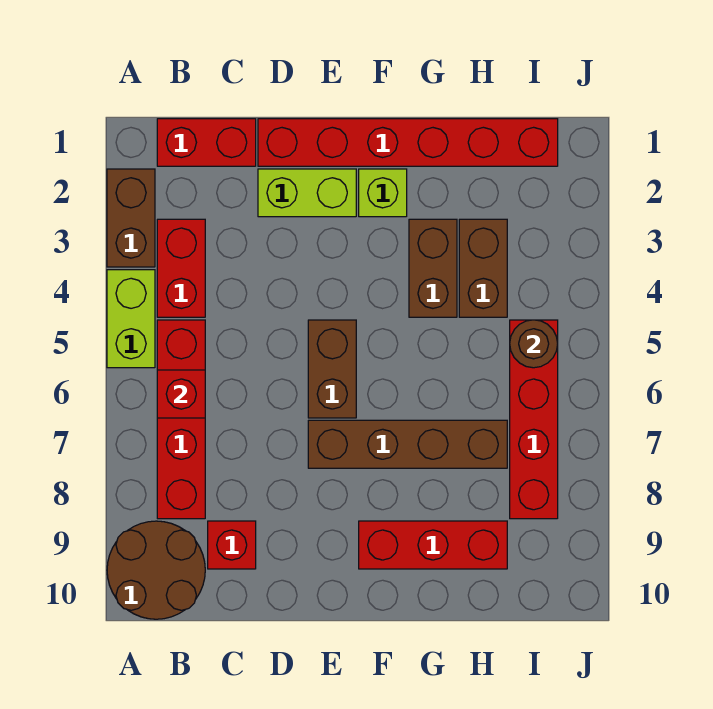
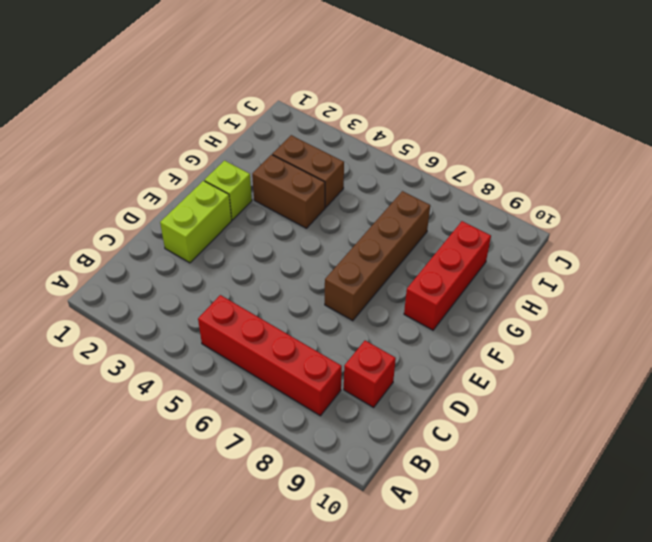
none -> brown brick A2:A3 level 1
none -> lime brick A4:A5 level 1
none -> brown round brick A9:B10 level 1

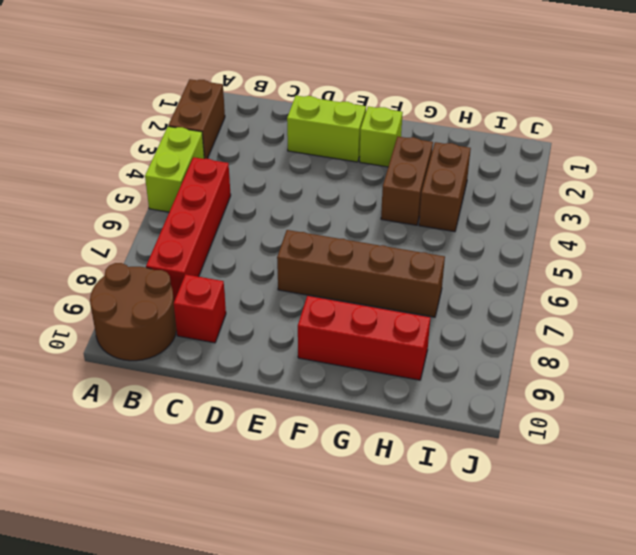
none -> red brick B1:C1 level 1
none -> red brick B3:B4 level 1
none -> red brick D1:I1 level 1

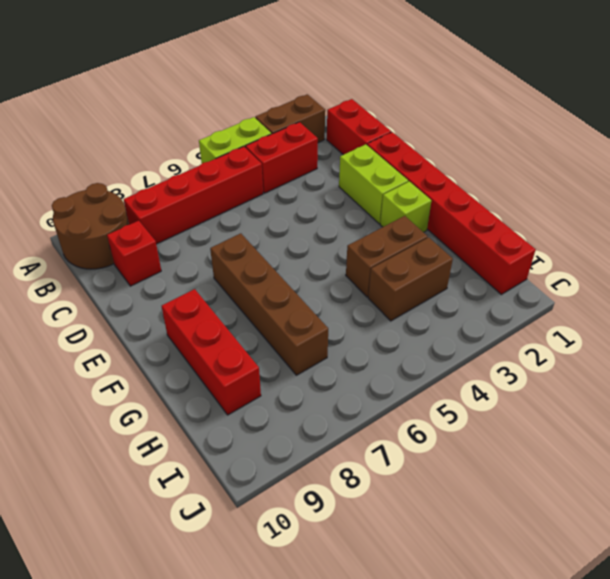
none -> brown brick E5:E6 level 1
none -> red brick I5:I8 level 1
none -> red brick B6 level 2

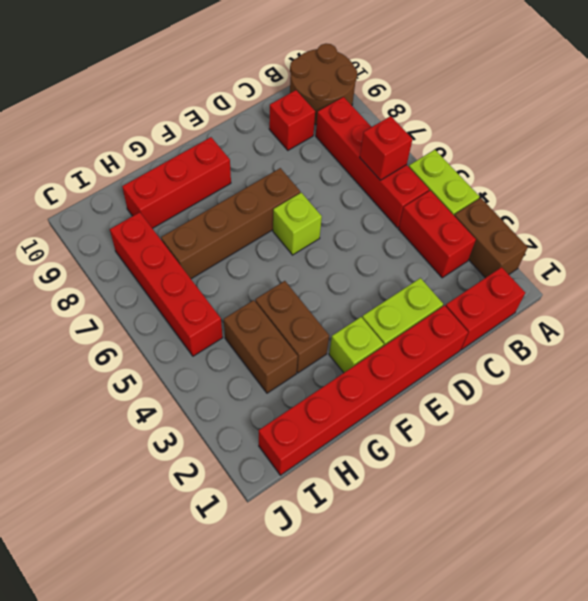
lime brick E6 level 1 -> brown brick E5:E6 level 1
none -> brown round brick I5 level 2

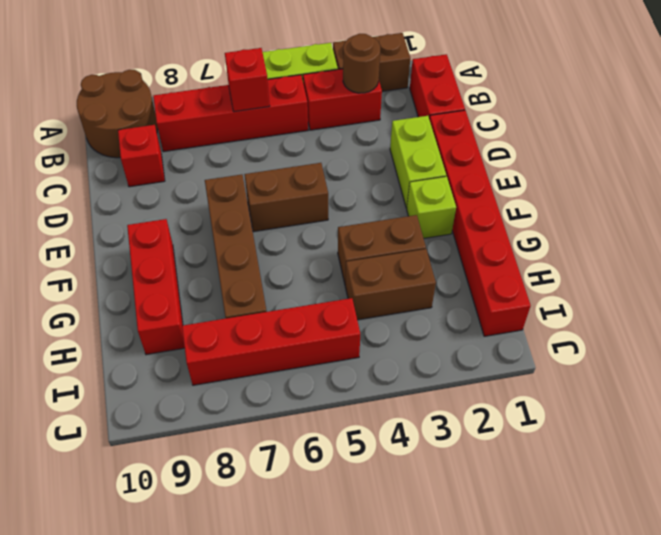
brown round brick B3 level 2 -> brown round brick I5 level 2

